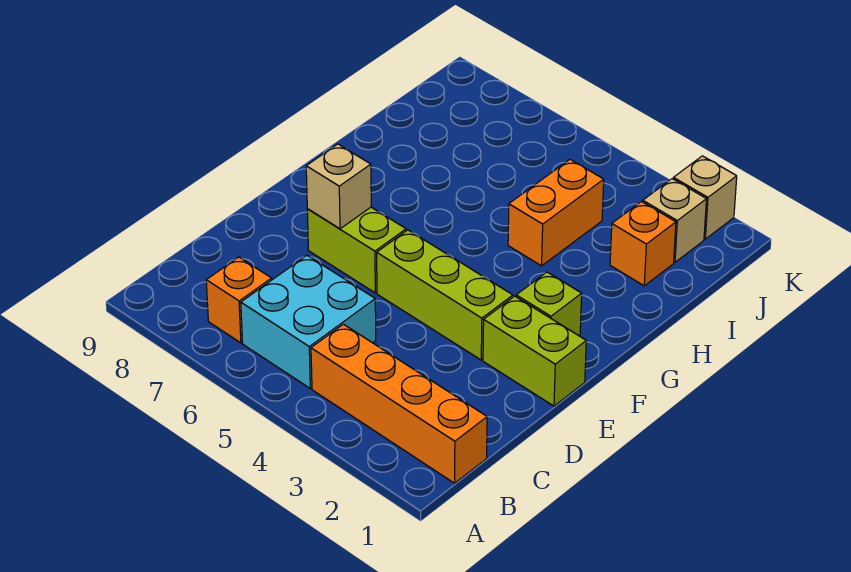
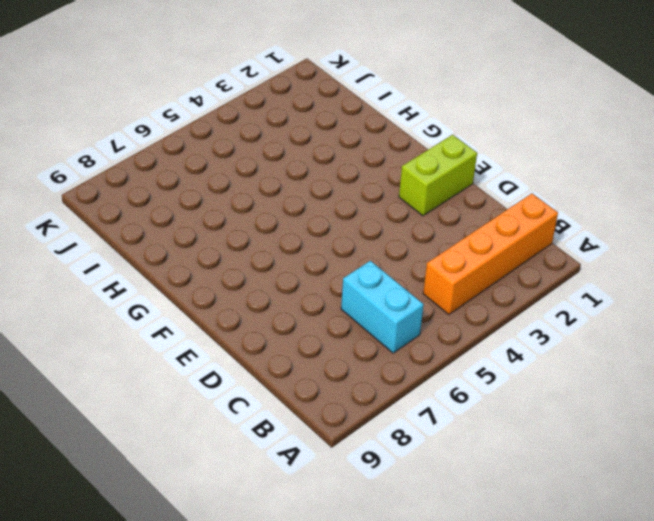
cyan brick B6:C6 level 1 -> cyan brick B5:C6 level 1
none -> orange brick B7 level 1
none -> lime brick E3:E5 level 1
none -> lime brick E6:E7 level 1

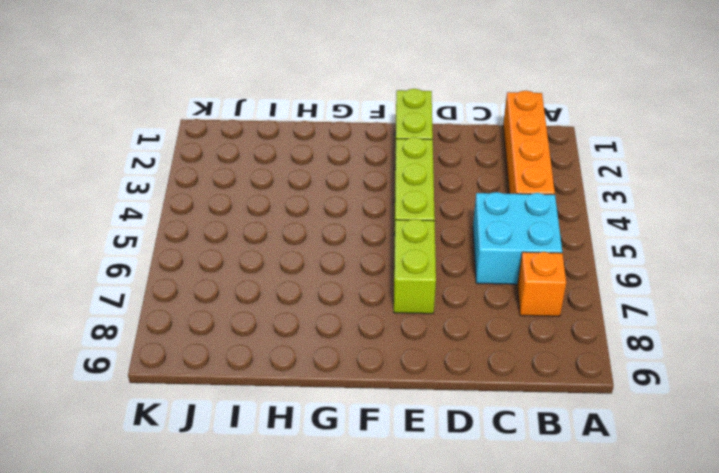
none -> lime brick F2 level 1
none -> orange brick H4:I4 level 1
none -> orange brick I2 level 1

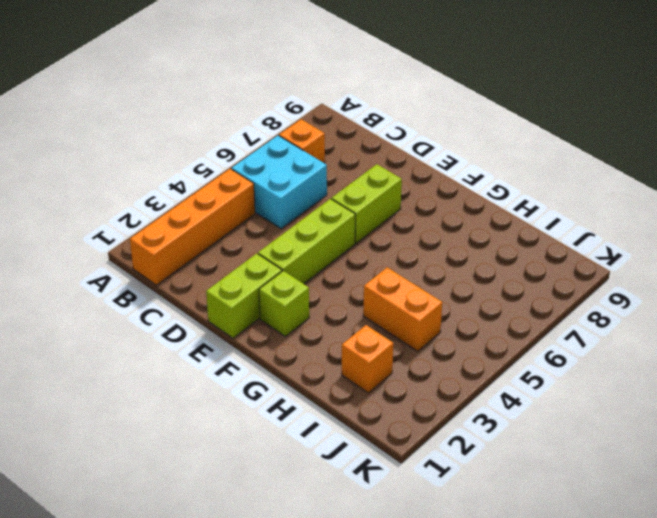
none -> tan brick J2 level 1
none -> tan brick K2 level 1
none -> tan brick E7 level 2

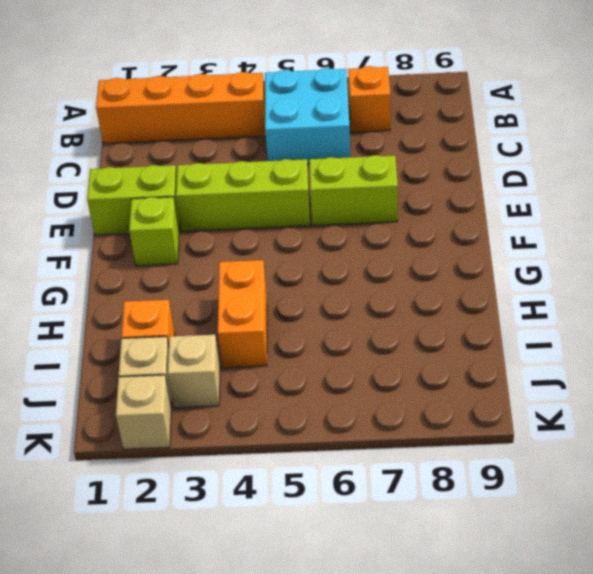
tan brick J3 level 1 -> tan brick E7 level 2

